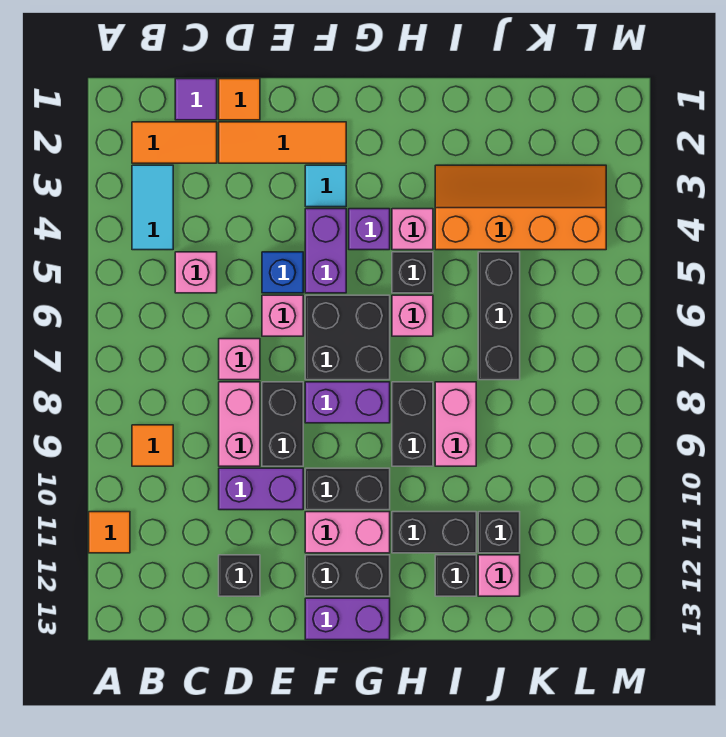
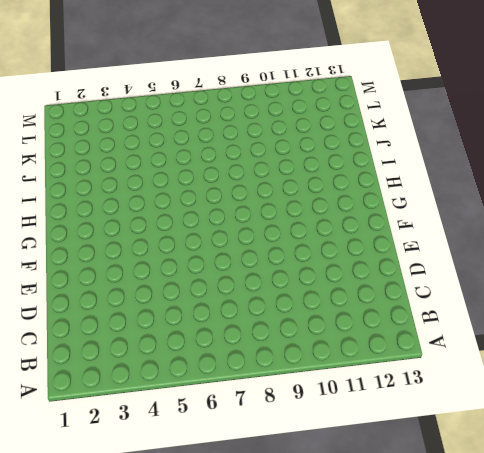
none -> orange tile A11 level 1
none -> orange tile B2:C2 level 1
none -> cyan tile B3:B4 level 1
none -> orange tile B9 level 1

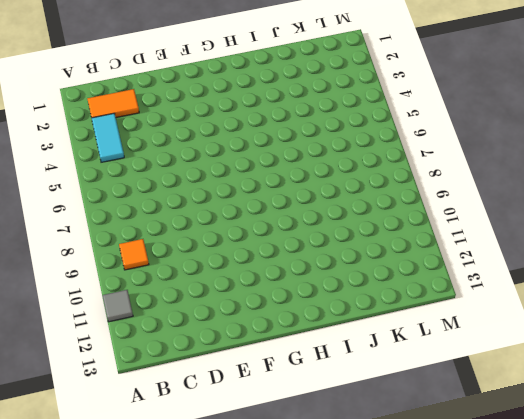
grey tile A11 level 1 -> orange tile A11 level 1
none -> purple tile C1 level 1
none -> pink brick C5 level 1
none -> orange tile D1 level 1
none -> orange tile D2:F2 level 1

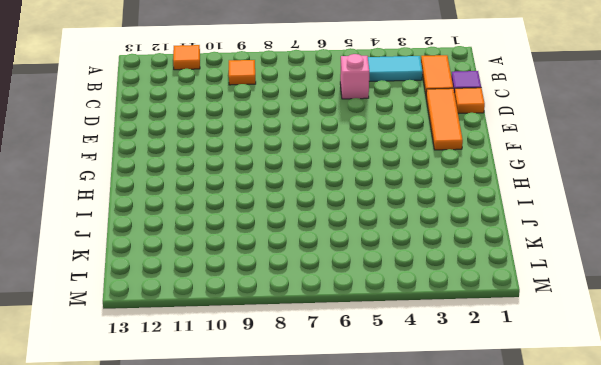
none -> pink brick D7 level 1
none -> pink brick D8:D9 level 1
none -> purple brick D10:E10 level 1
none -> black brick D12 level 1

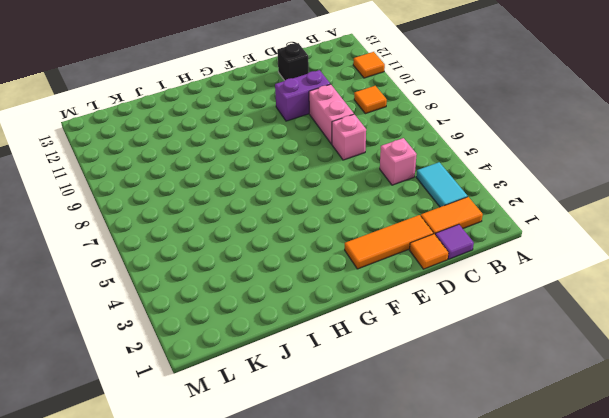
none -> blue brick E5 level 1
none -> pink brick E6 level 1
none -> black brick E8:E9 level 1
none -> cyan tile F3 level 1

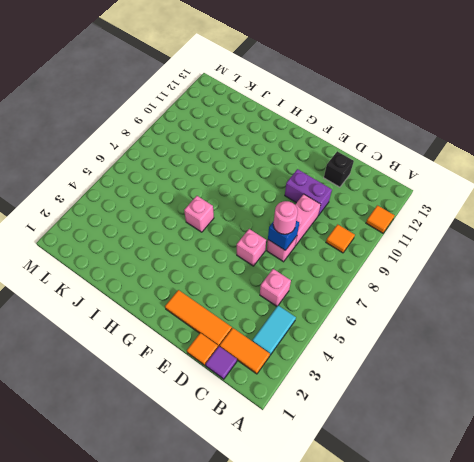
blue brick D7 level 2 -> blue brick E5 level 1
pink round brick D7 level 3 -> none
none -> black brick E8:E9 level 1
none -> cyan tile F3 level 1
none -> purple brick F4:F5 level 1
none -> black brick F6:G7 level 1

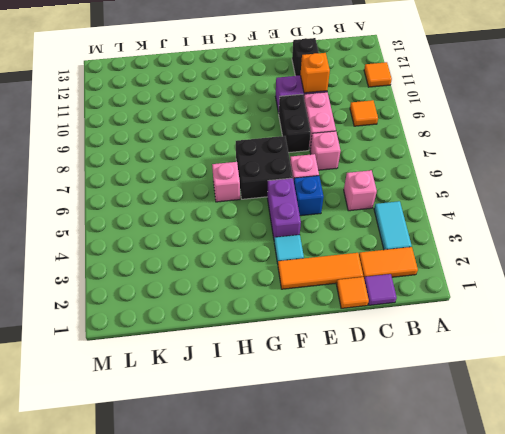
orange brick D10 level 2 -> none
none -> purple brick F8:G8 level 1
none -> black brick F10:G10 level 1
none -> pink brick F11:G11 level 1
none -> black brick F12:G12 level 1

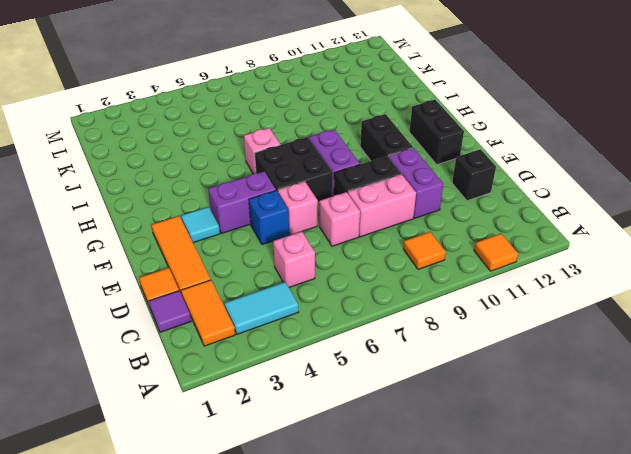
none -> pink brick F11:G11 level 1
none -> purple brick F13:G13 level 1
none -> purple brick G4 level 1
none -> pink brick H4 level 1

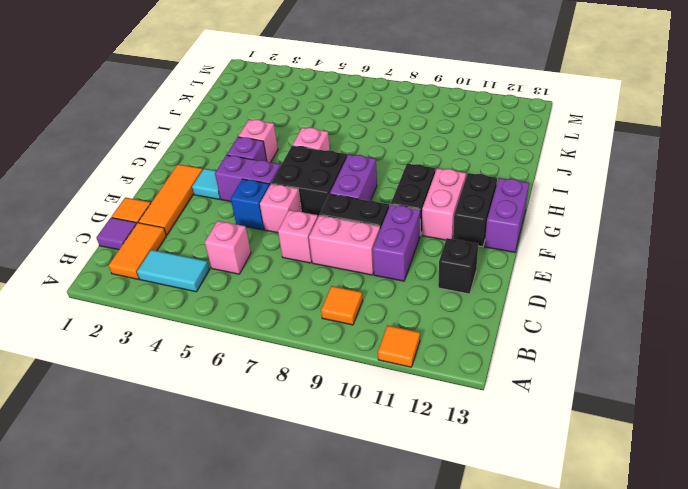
none -> black brick H5 level 1
none -> black brick H8:H9 level 1
none -> black brick H11:I11 level 1
none -> orange slope I3:L4 level 1 top 4

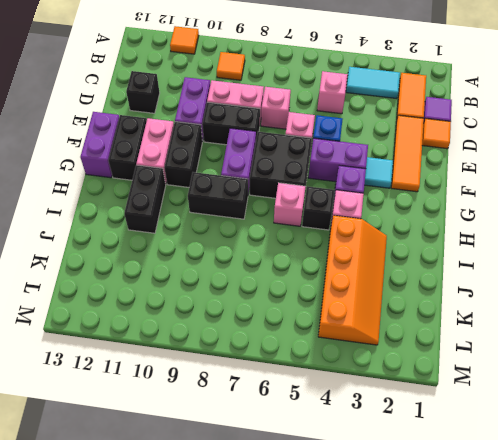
none -> pink brick I8:I9 level 1
none -> black brick I12 level 1
none -> black brick J5:J7 level 1
none -> black brick J11 level 1

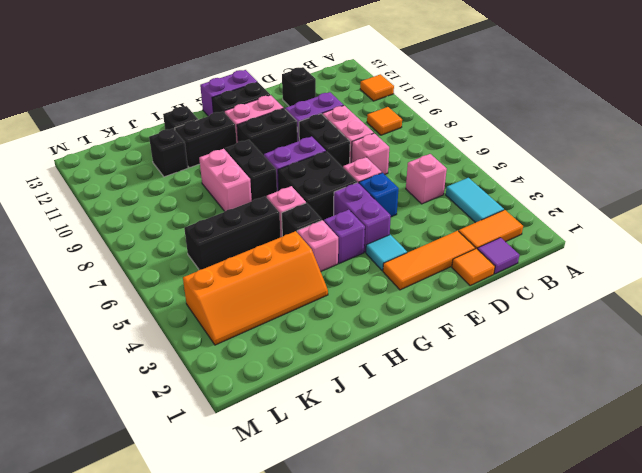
black brick I6:K6 level 1 -> black brick J5:J7 level 1
none -> pink brick J12 level 1

